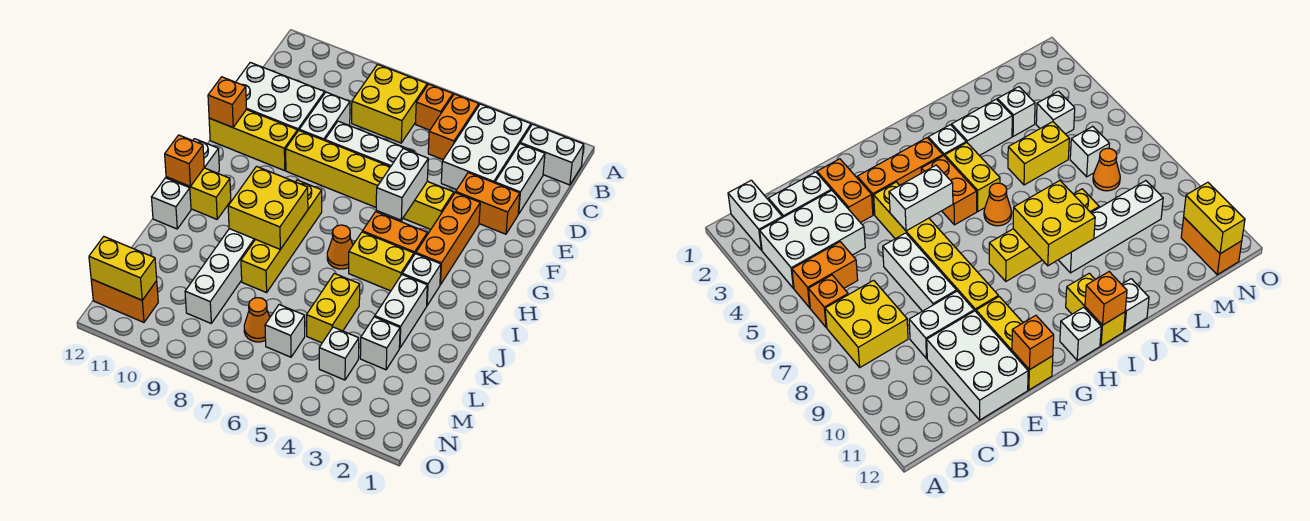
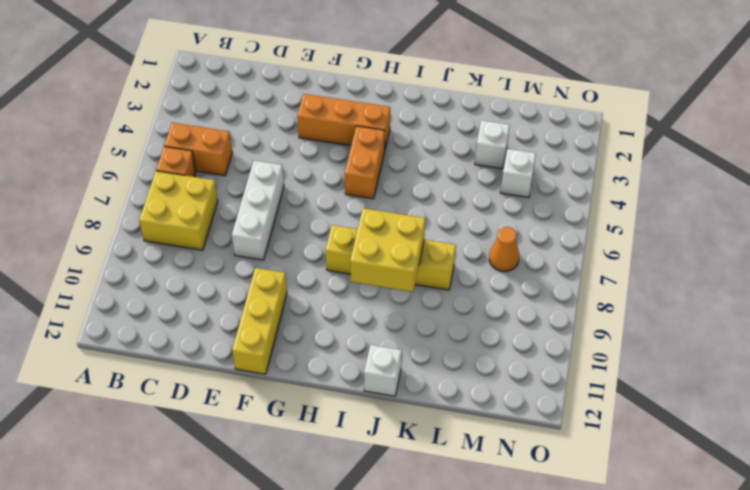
none -> white brick B1:B2 level 1
none -> white brick B3:D4 level 1
none -> white brick C2:D2 level 1
none -> white brick D9:E9 level 1

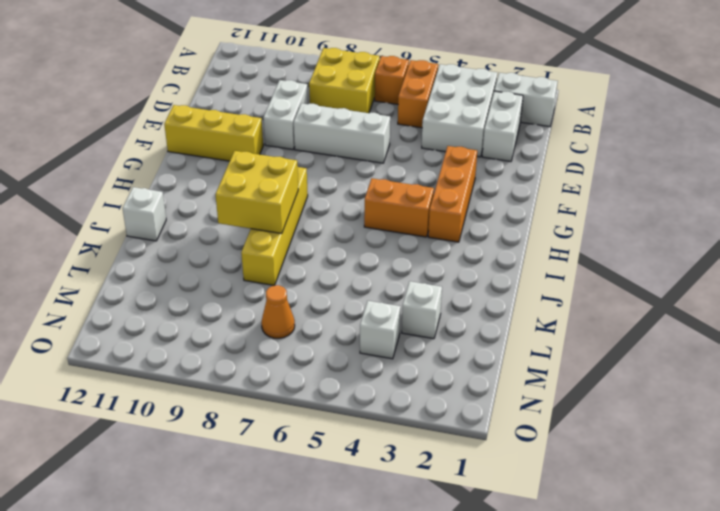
none -> white brick D10:E12 level 1
none -> orange brick E2:E3 level 1
none -> yellow brick F4:F9 level 1
none -> white brick H12 level 1

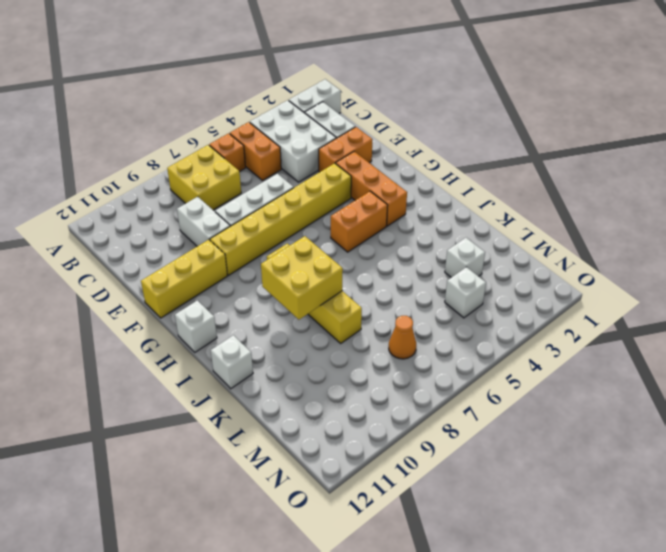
none -> white brick D10:E12 level 1
none -> white brick I3 level 1
none -> yellow brick I4:I5 level 1
none -> orange cone I6 level 1

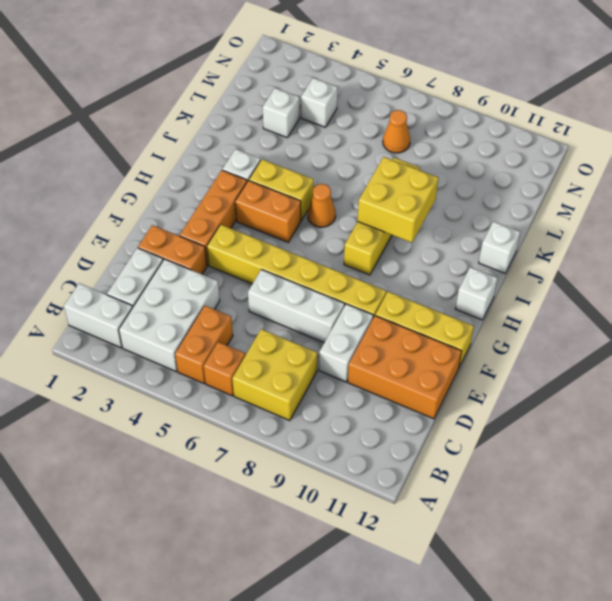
orange brick D10:E12 level 1 -> white brick D10:E12 level 1
none -> yellow brick I11:I12 level 1
none -> white brick J3:K3 level 1
none -> white brick J9:M9 level 1
none -> yellow brick K5:L5 level 1

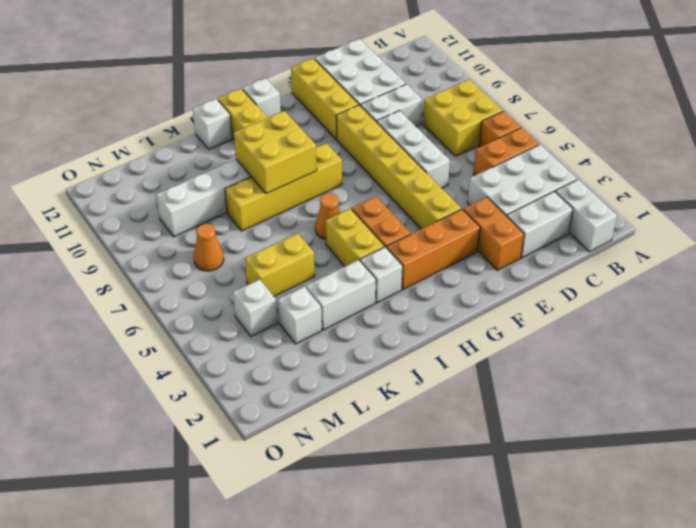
none -> white brick M6 level 1
none -> orange brick N11:N12 level 1
none -> white brick F5:G5 level 2
none -> orange brick F12 level 2

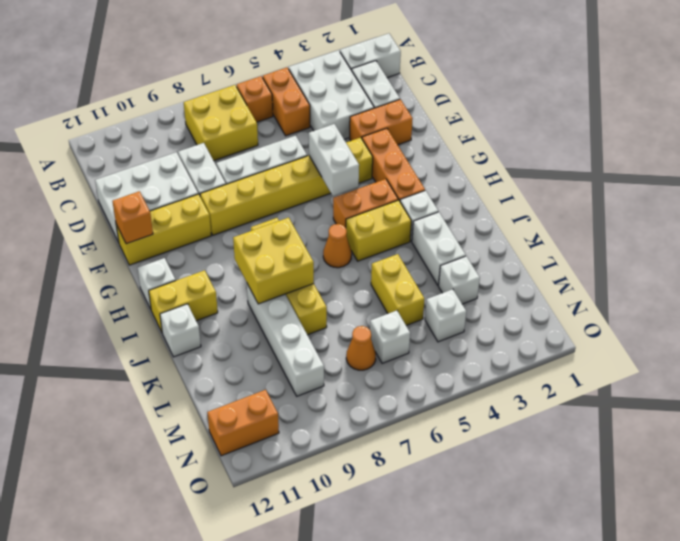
none -> orange brick I12 level 2
none -> yellow brick N11:N12 level 2

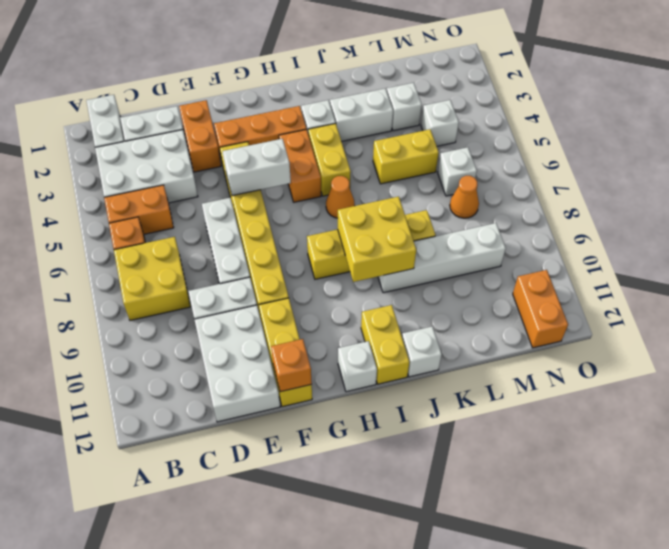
none -> orange brick I12 level 2
none -> yellow brick N11:N12 level 2

